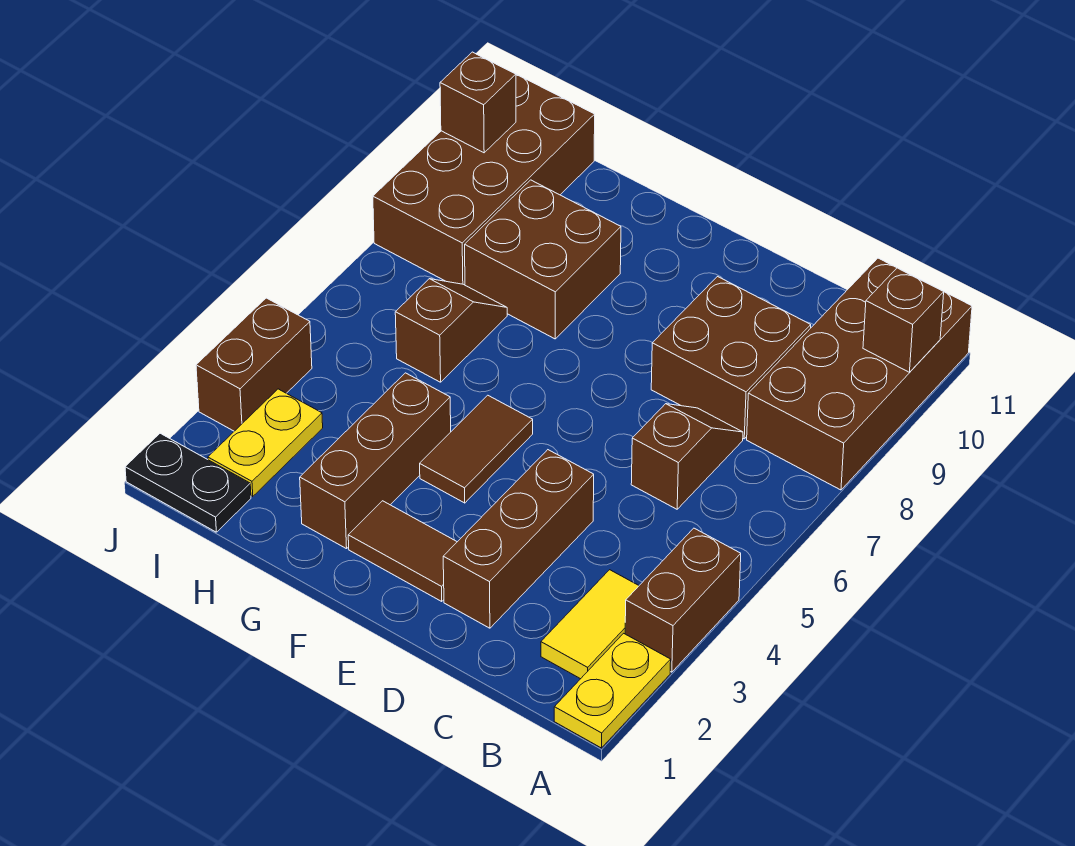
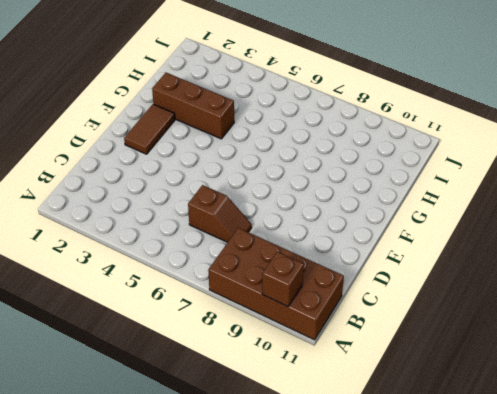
none -> yellow plate A1:A2 level 1
none -> brown brick A3:A4 level 1
none -> yellow tile B2:B3 level 1

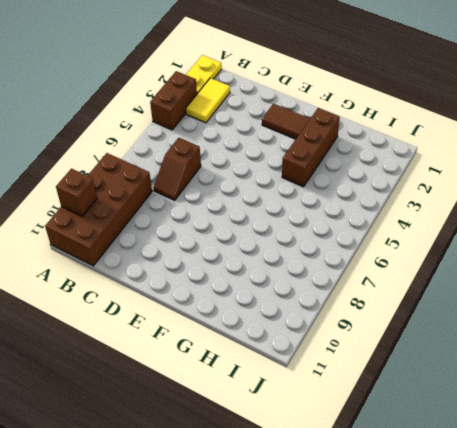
none -> brown brick C8:D9 level 1
none -> brown brick D2:D4 level 1
none -> brown tile F4:F5 level 1

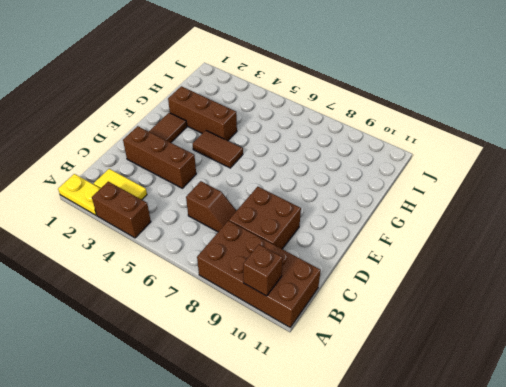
none -> brown brick G8:H9 level 1
none -> brown slope H6:H7 level 1 top 6
none -> black plate I1:J1 level 1

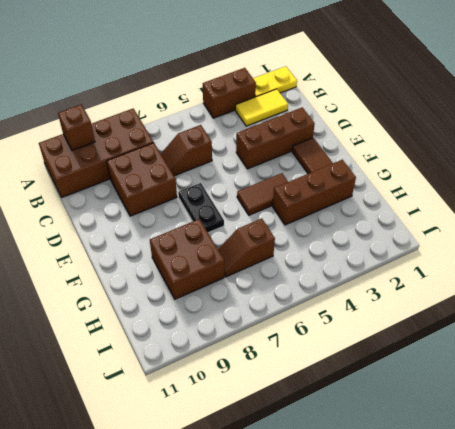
black plate E7:F7 level 1 -> black plate I1:J1 level 1
none -> yellow plate I2:I3 level 1
none -> brown brick I8:J11 level 1
none -> brown brick J3:J4 level 1

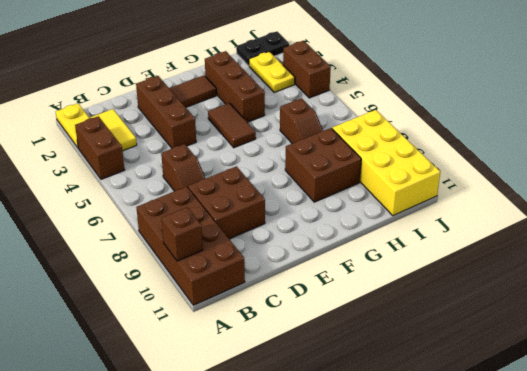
yellow brick I8:J11 level 1 -> brown brick I8:J11 level 1
none -> brown brick J10 level 2

